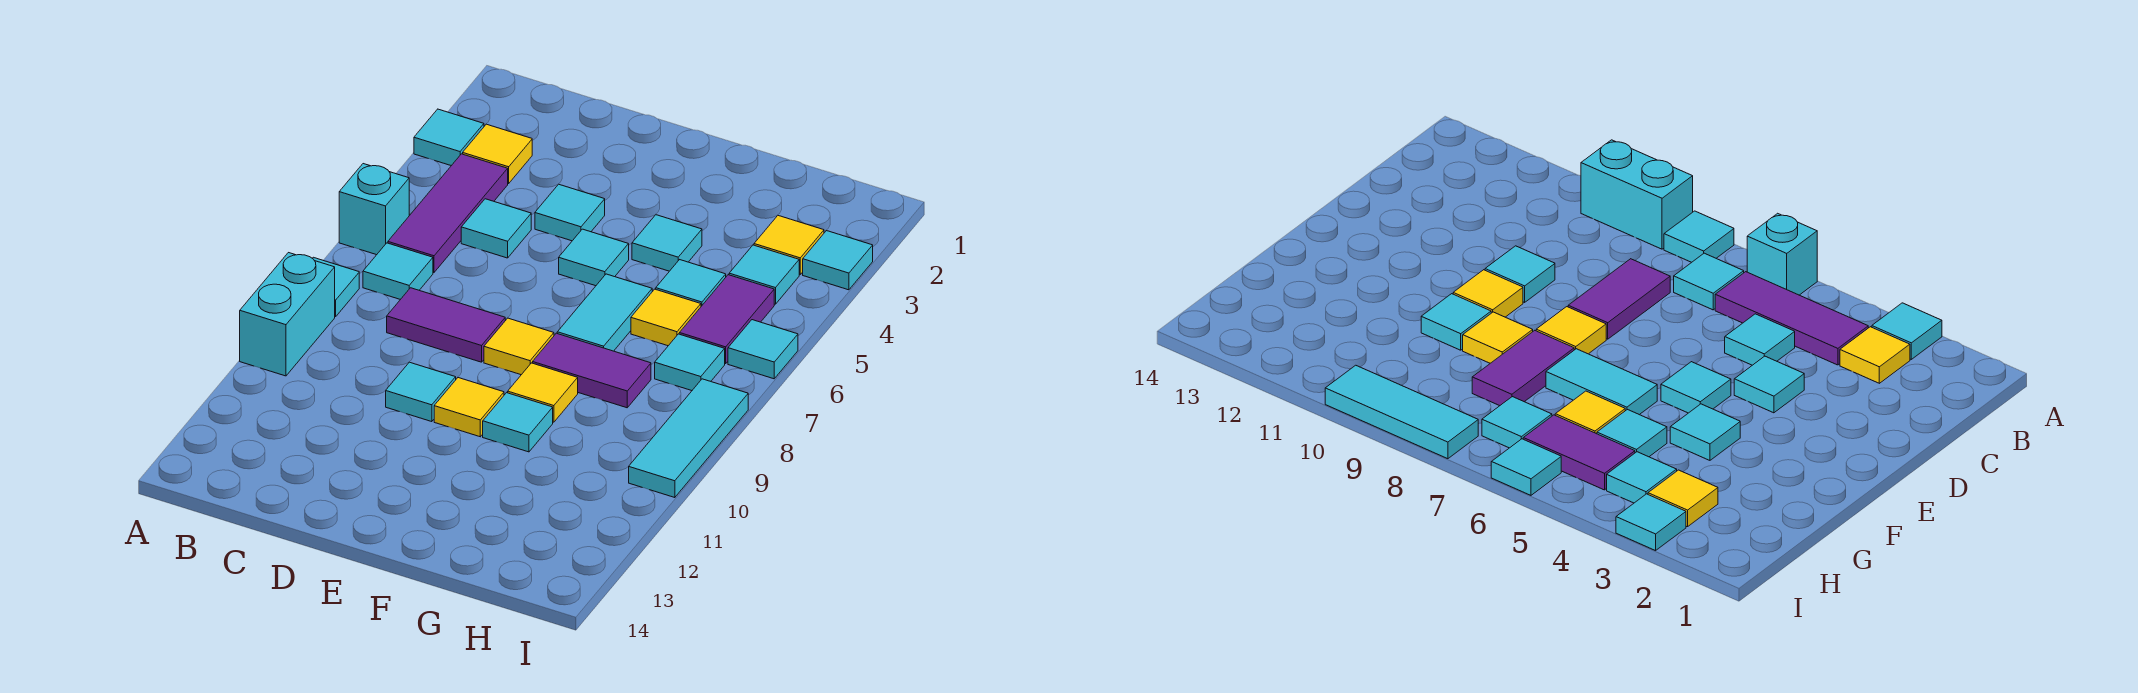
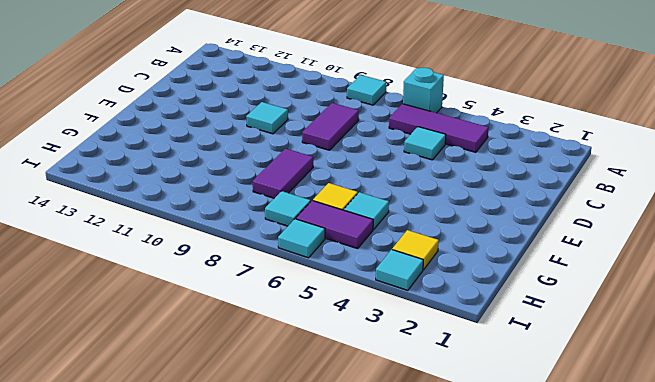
none -> cyan tile A3 level 1
none -> cyan brick A9:A10 level 1
none -> yellow tile B3 level 1

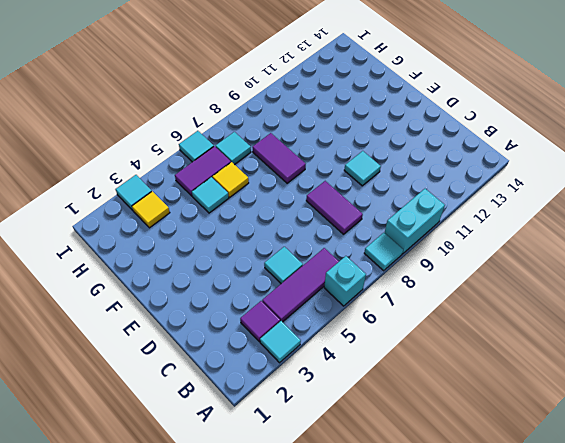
purple tile B3 level 1 -> yellow tile B3 level 1
none -> cyan tile B7 level 1
none -> cyan tile D4 level 1
none -> cyan tile E5 level 1

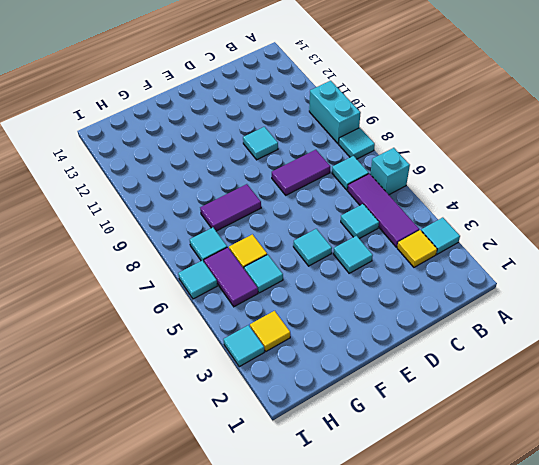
none -> yellow tile E8 level 1
none -> yellow tile E10 level 1
none -> cyan tile F4 level 1

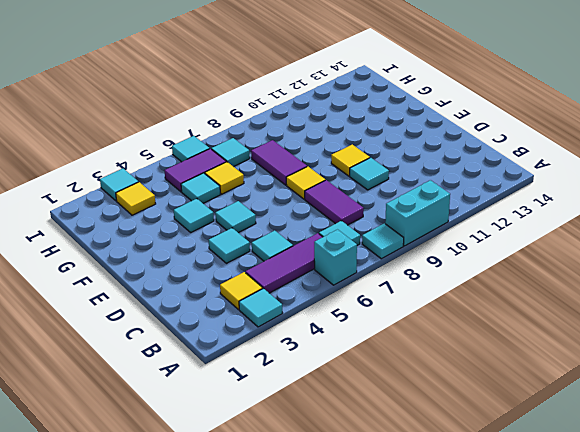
none -> cyan tile F6:F7 level 1
none -> yellow tile F9 level 1
none -> cyan tile F10 level 1

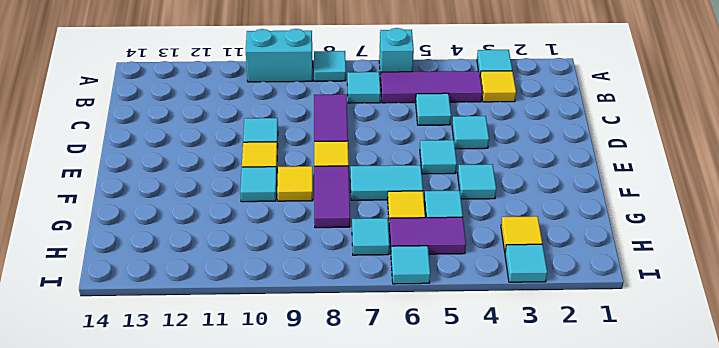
none -> cyan tile H4 level 1
none -> cyan tile I8:I10 level 1

